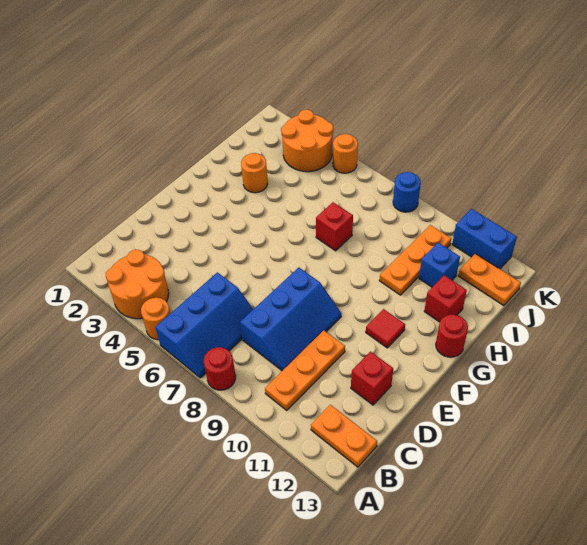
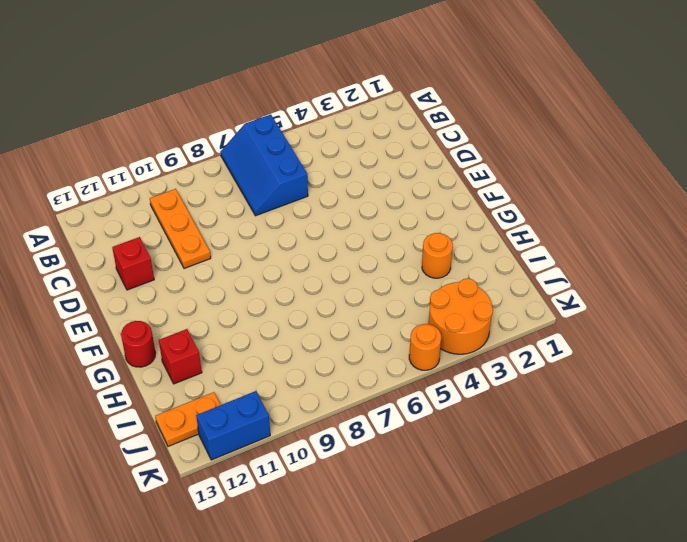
none -> orange round brick A3:B4 level 1
none -> orange round brick A5 level 1
none -> red round brick A8 level 1

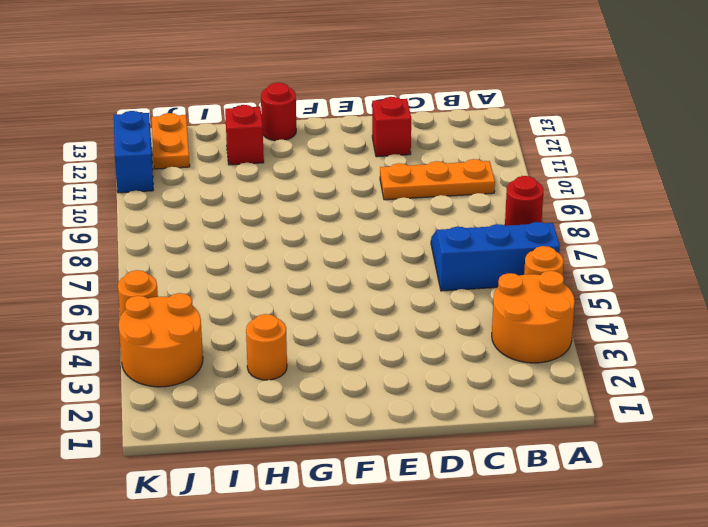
none -> orange plate B12:B13 level 1
none -> blue slope C8:E9 level 1 top 8
none -> red tile F11 level 1

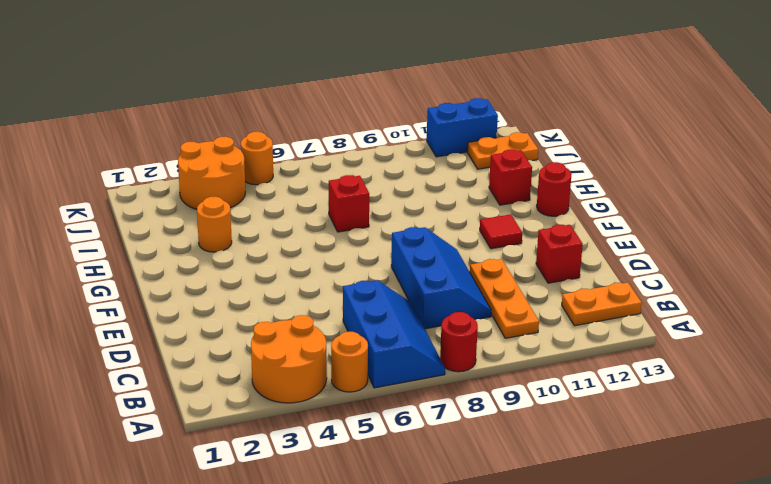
none -> orange plate H10:J10 level 1
none -> blue brick I11 level 1
none -> blue round brick K8 level 1

